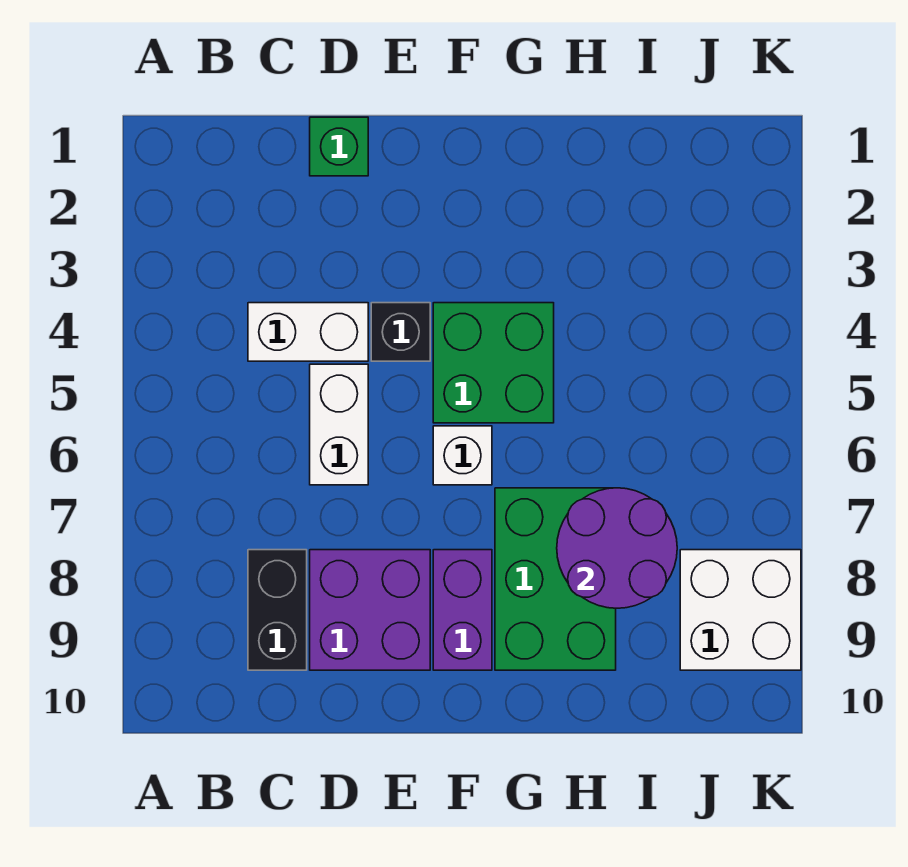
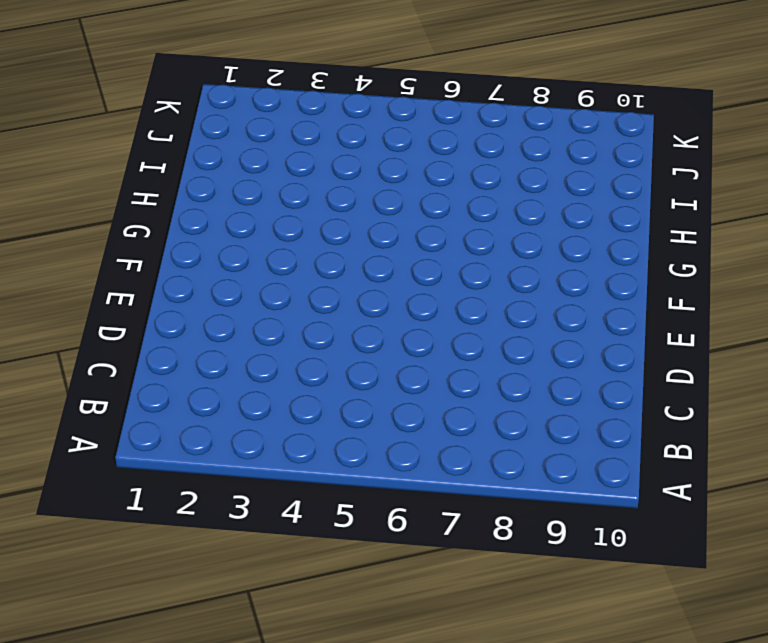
none -> white brick C4:D4 level 1
none -> black brick C8:C9 level 1
none -> green brick D1 level 1

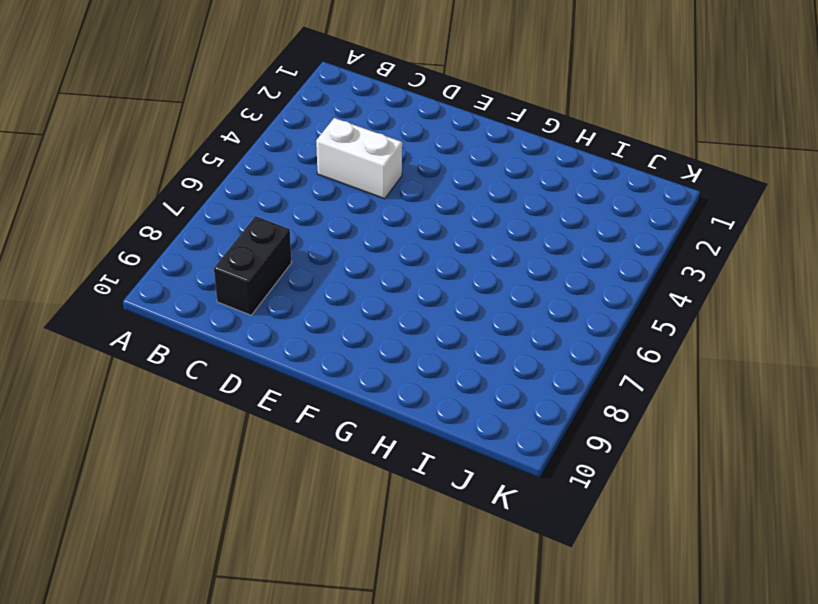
none -> green brick D1 level 1
none -> white brick D5:D6 level 1
none -> purple brick D8:E9 level 1

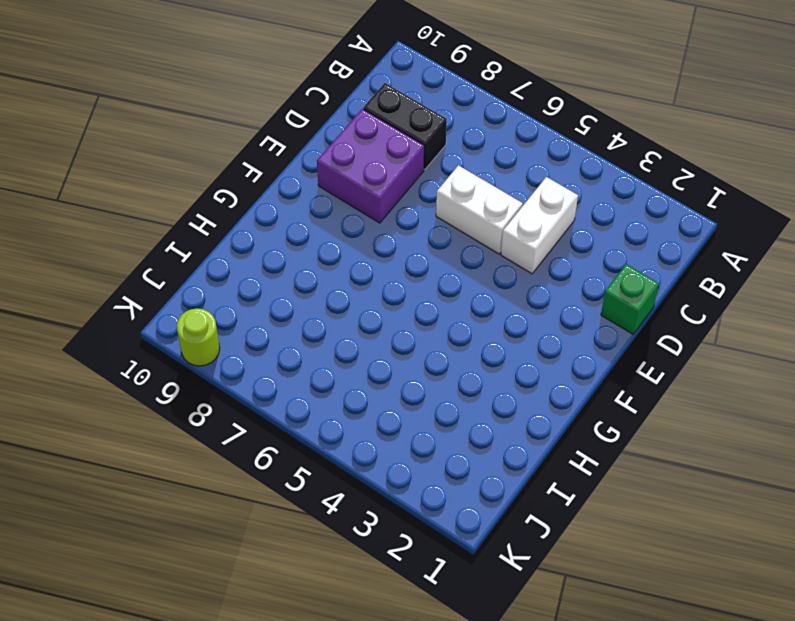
lime round brick K9 level 1 -> white brick J8:K9 level 1
none -> black brick E4 level 1
none -> green brick F4:G5 level 1
none -> white brick F6 level 1

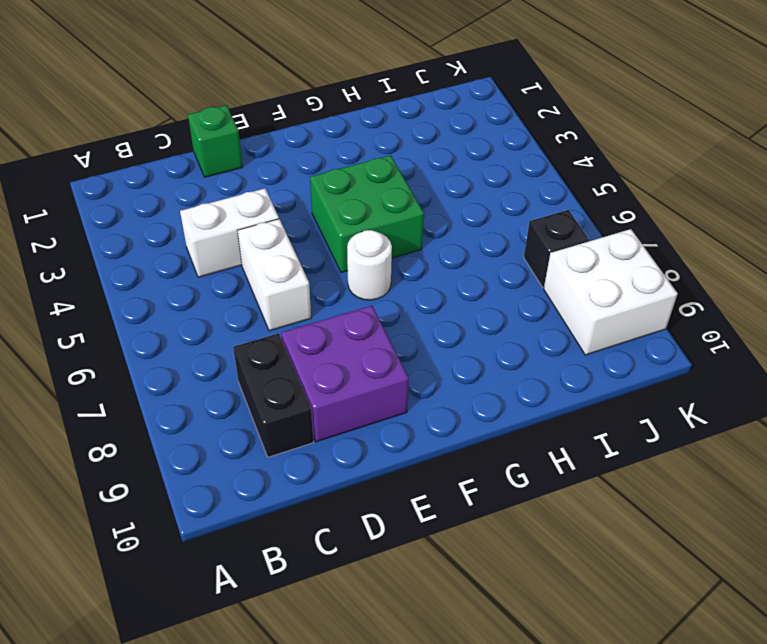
white round brick F6 level 1 -> white brick F6 level 1
black brick J7 level 1 -> black brick E4 level 1
none -> purple brick F8:F9 level 1
none -> green brick G7:H9 level 1
none -> purple round brick H7:I8 level 2

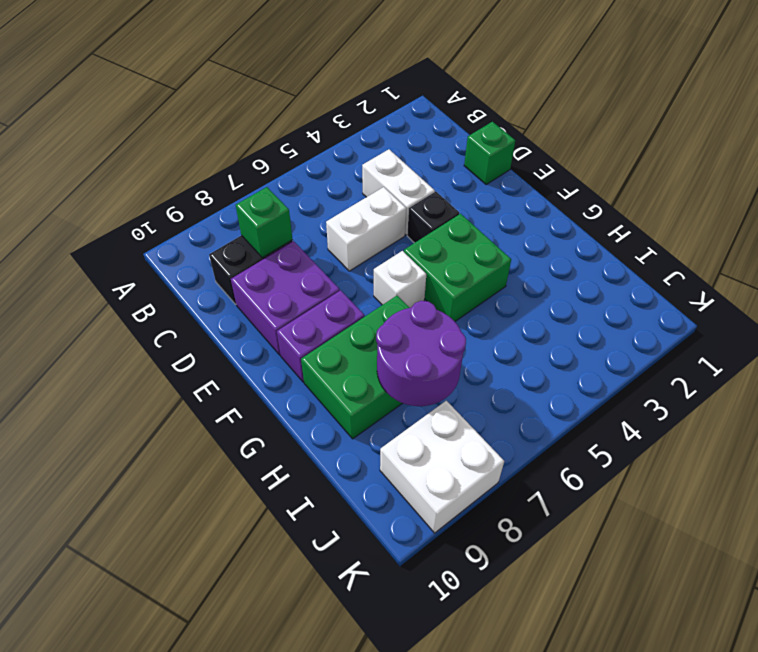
green brick C8 level 2 -> none

